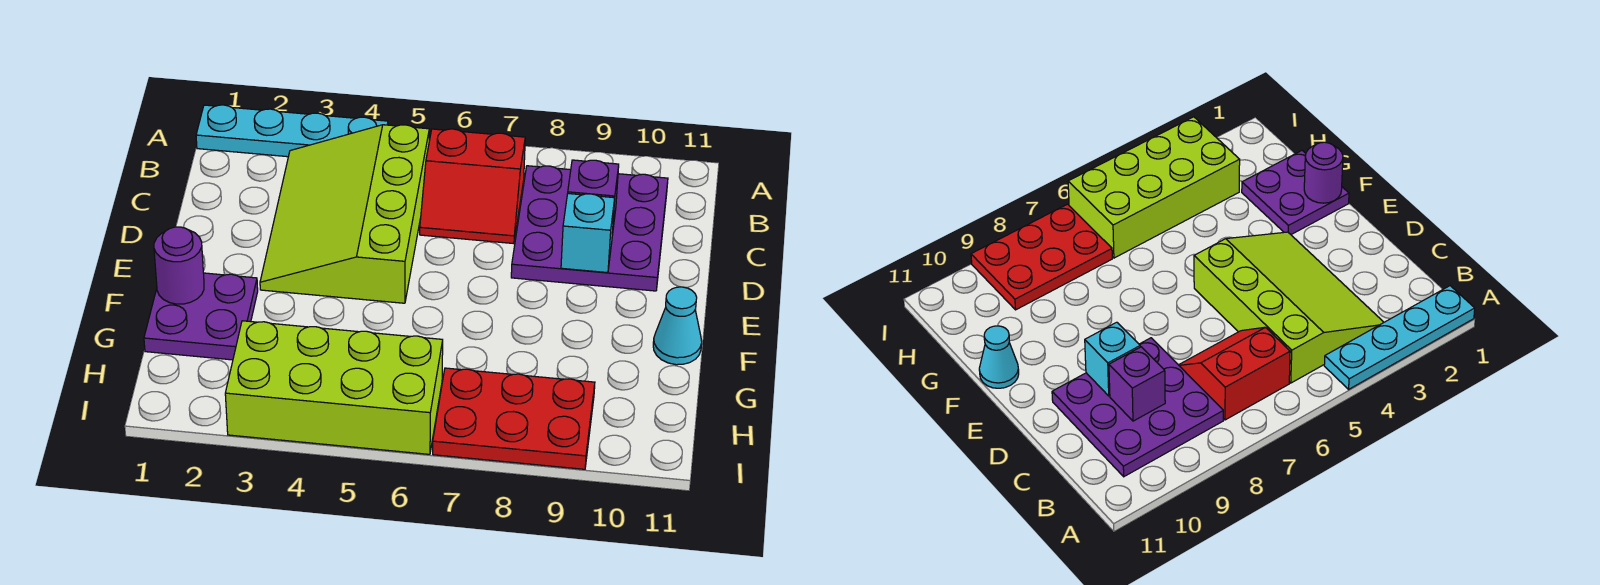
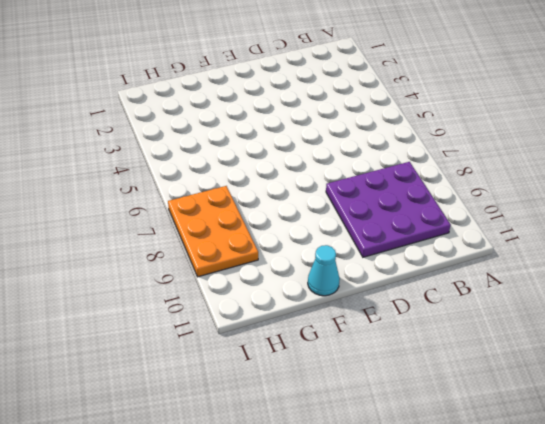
orange plate H7:I9 level 1 -> red plate H7:I9 level 1
none -> cyan plate A1:A4 level 1
none -> lime slope B3:E5 level 1 top 5

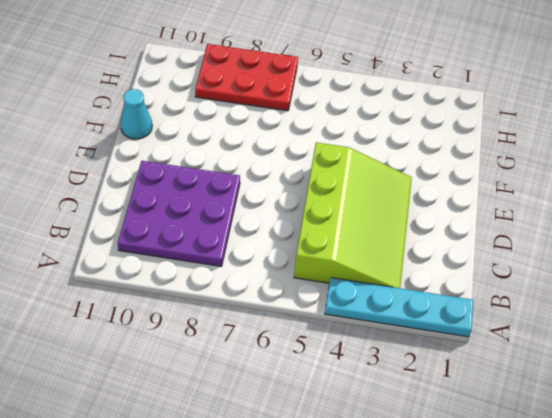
none -> red slope B6:C7 level 1 top B
none -> purple plate F1:G2 level 1

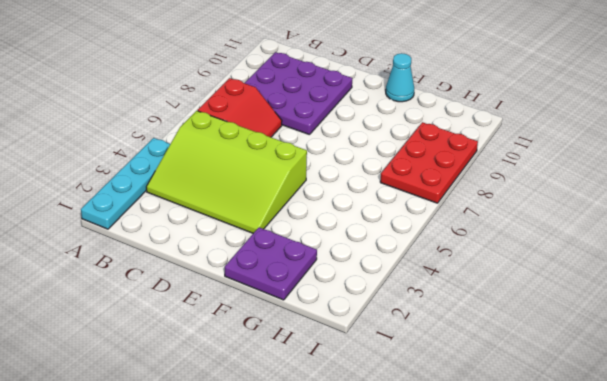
none -> lime brick H3:I6 level 1
none -> purple brick C9 level 2

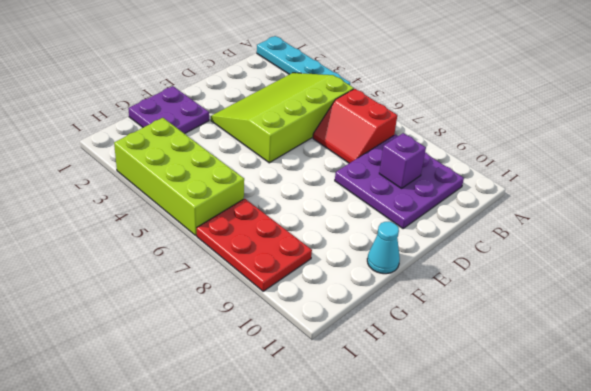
none -> cyan brick D9 level 2
none -> purple round brick F1 level 2

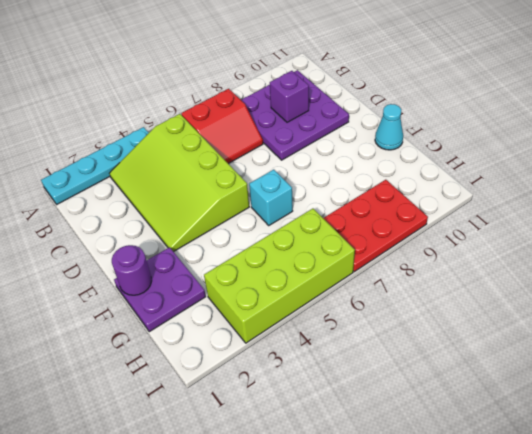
cyan brick F6 level 1 -> cyan brick D9 level 2

